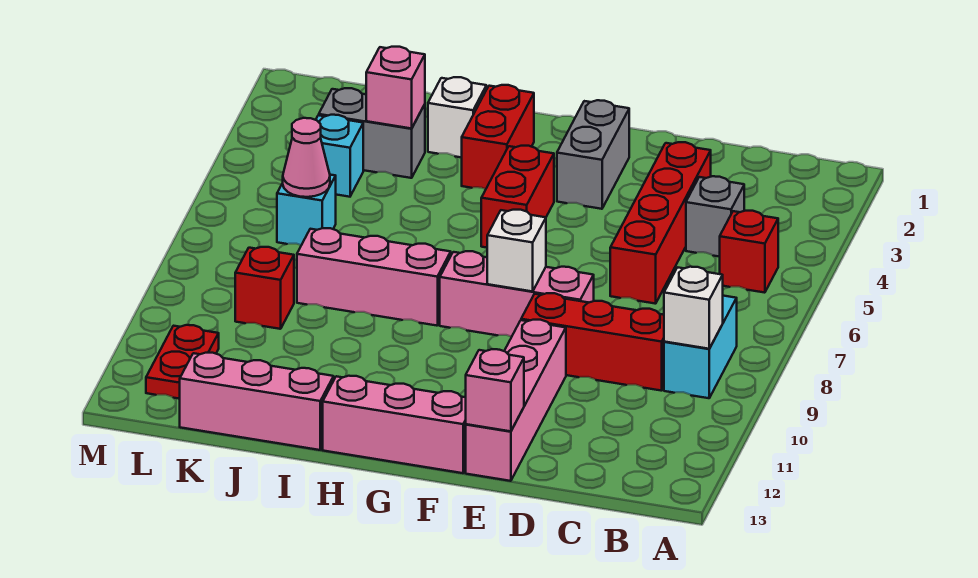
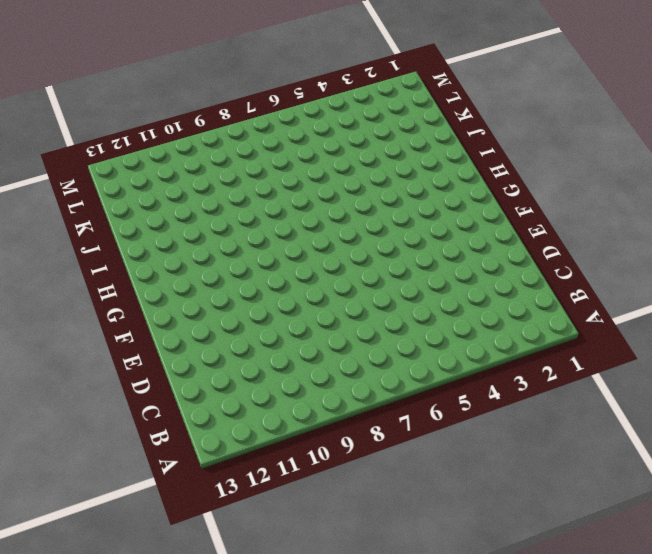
none -> red brick B5 level 1
none -> cyan brick B8:B9 level 1
none -> grey brick C4 level 1

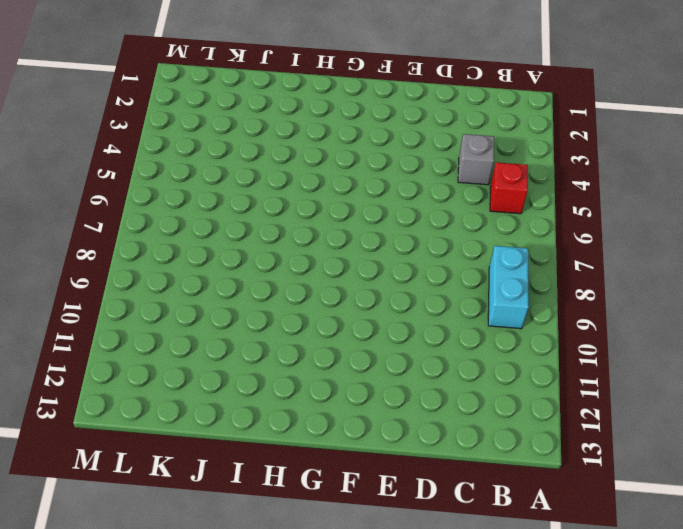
none -> red brick C9:E9 level 1
none -> red brick D3:D6 level 1
none -> pink brick E8:G8 level 1

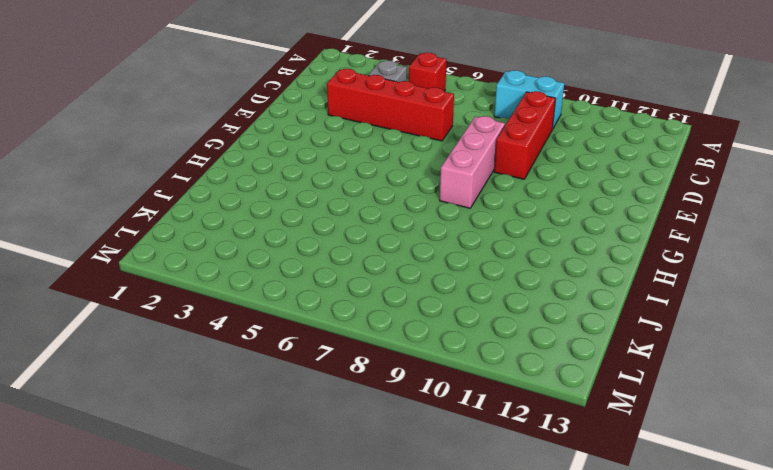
none -> pink brick E10:E13 level 1
none -> grey brick F2:F3 level 1
none -> pink brick F13:H13 level 1

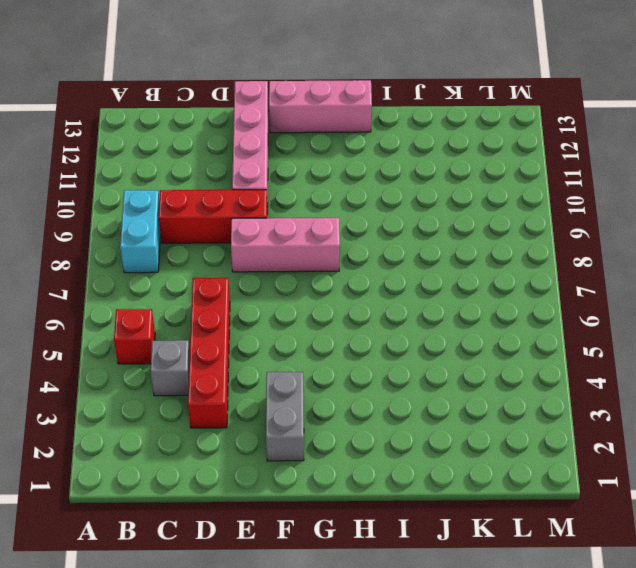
none -> red brick G4:G5 level 1
none -> red brick H2:H3 level 1
none -> pink brick H8:J8 level 1

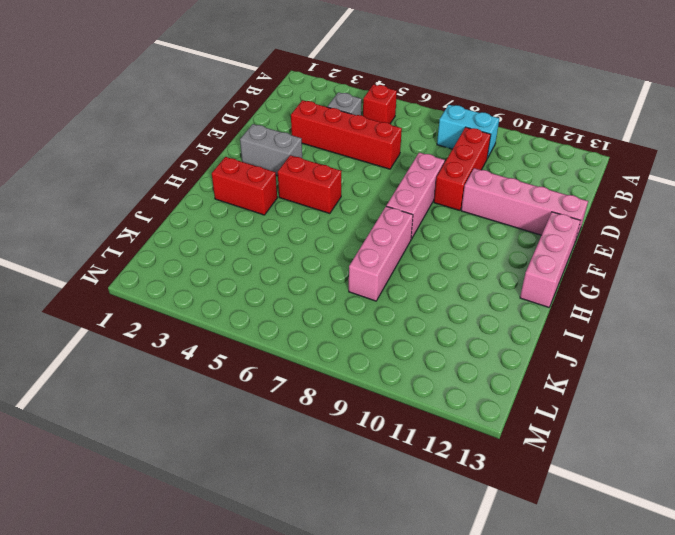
none -> white brick I2 level 1
none -> pink brick I13:K13 level 1
none -> grey brick J3:K3 level 1

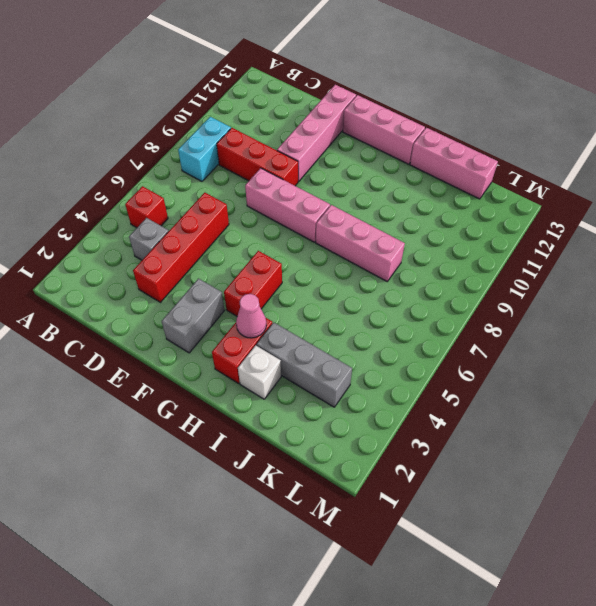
pink cone H3 level 2 -> pink cone K6 level 2
grey brick I3:K3 level 1 -> grey brick J3:K3 level 1
none -> cyan brick K4 level 1
none -> cyan brick K6 level 1
none -> red brick K9 level 1

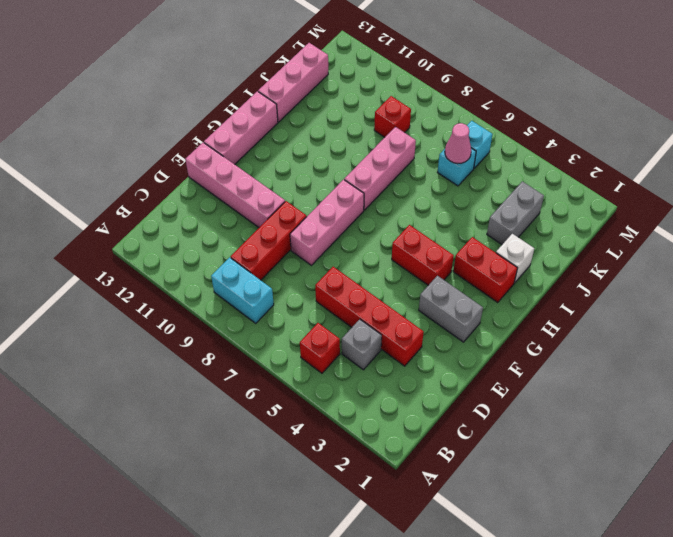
cyan brick L6 level 1 -> cyan brick K4 level 1
none -> red plate L11:L12 level 1
none -> white brick B9 level 2
none -> pink brick E13 level 2

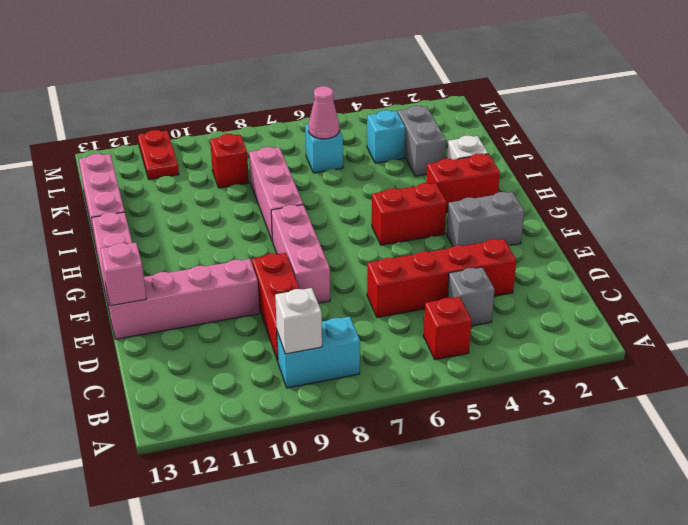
red plate L11:M11 level 1 -> red plate L11:L12 level 1
none -> white brick F8 level 2
none -> pink brick J3 level 2

